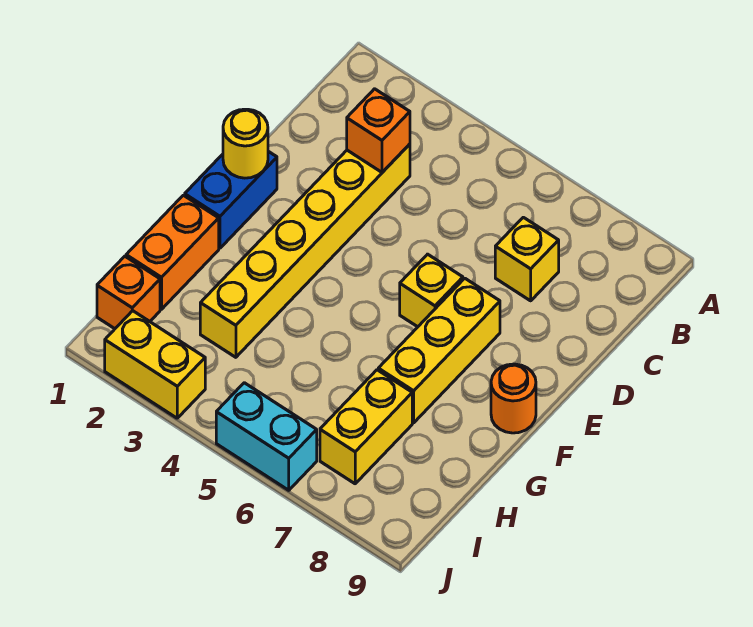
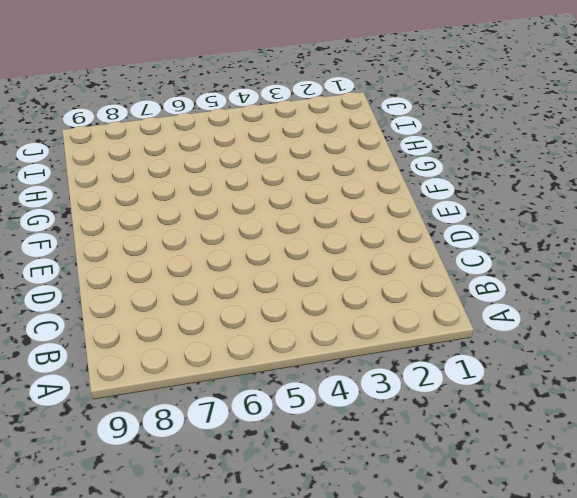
none -> yellow brick C3:H3 level 1
none -> yellow brick C7 level 1
none -> blue brick E1:F1 level 1

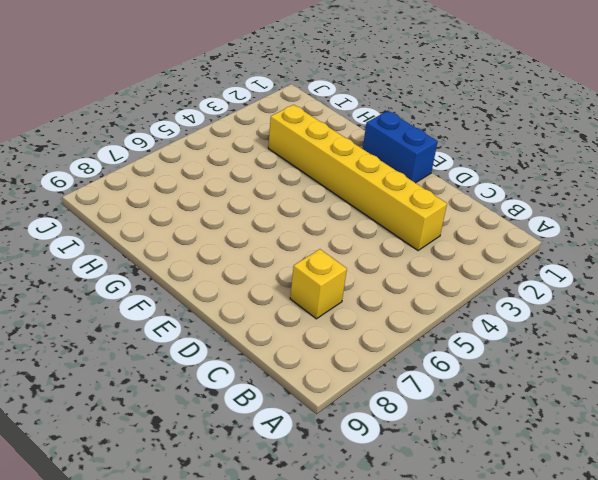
none -> yellow brick E6 level 1
none -> yellow brick E7:G7 level 1
none -> orange round brick F9 level 1

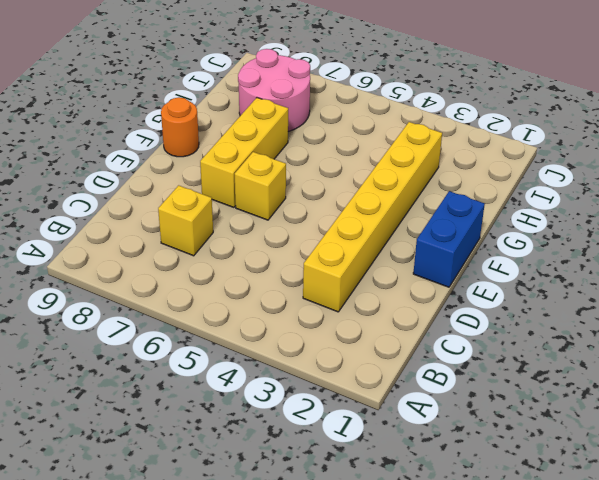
pink round brick H7:I8 level 1 -> yellow brick H7:I7 level 1
none -> orange brick G1:H1 level 1
none -> orange brick I1 level 1
none -> yellow brick J2:J3 level 1

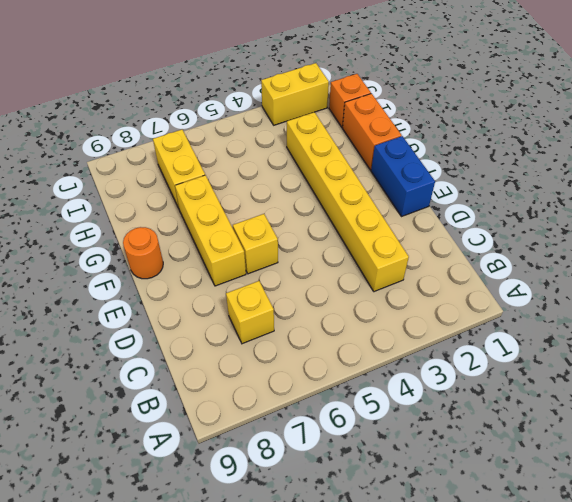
none -> cyan brick J5:J6 level 1
none -> orange brick C3 level 2
none -> yellow round brick E1 level 2

